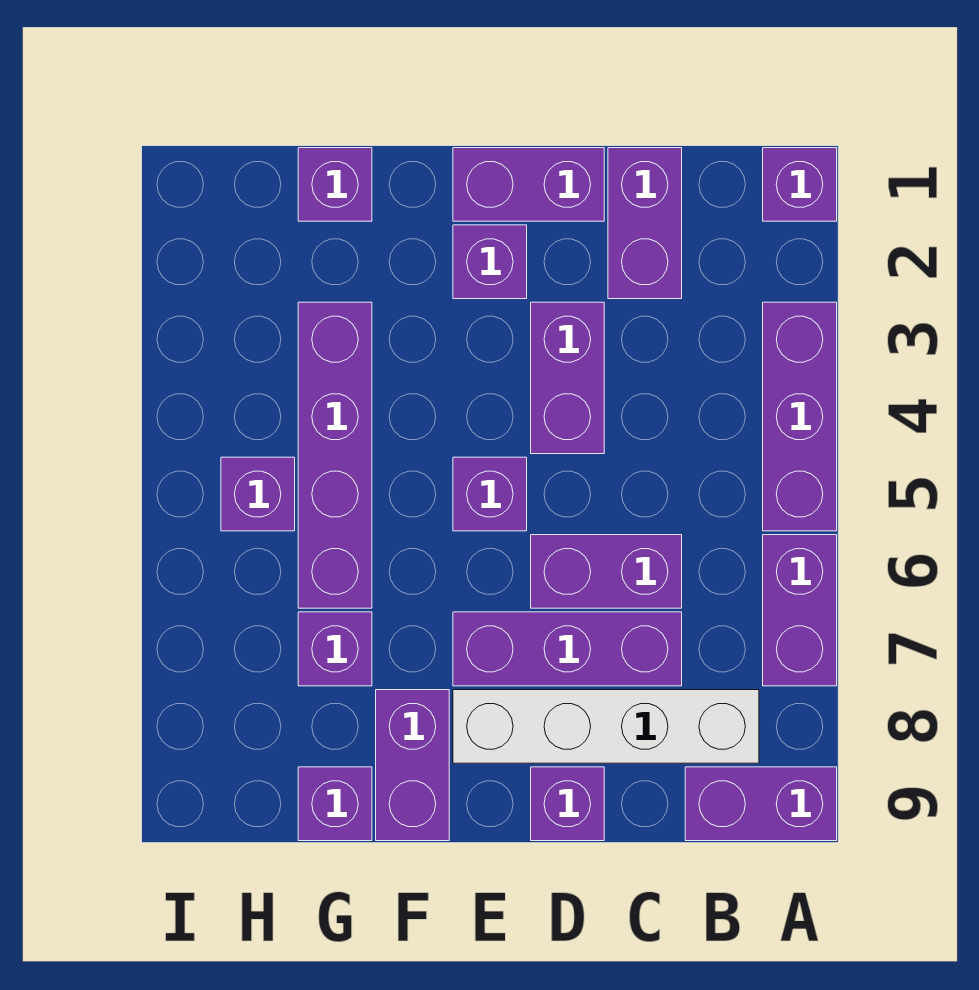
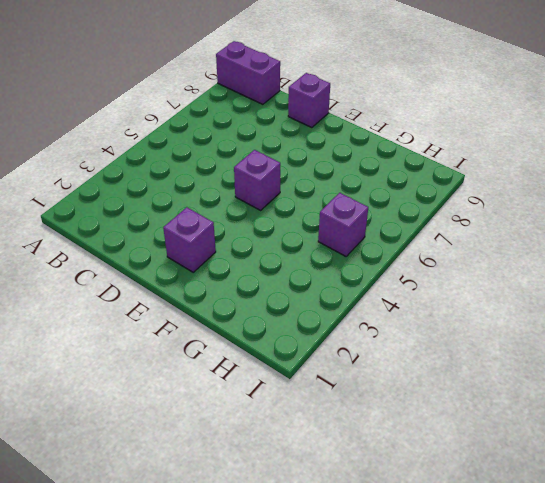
none -> purple brick A1 level 1
none -> purple brick A3:A5 level 1
none -> purple brick A6:A7 level 1

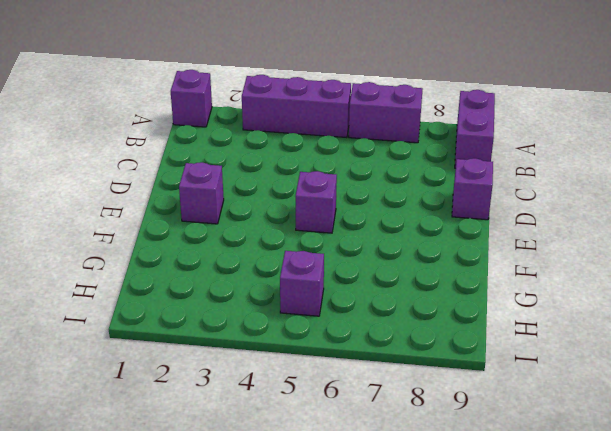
none -> white brick B8:E8 level 1
none -> purple brick C1:C2 level 1
none -> purple brick C6:D6 level 1

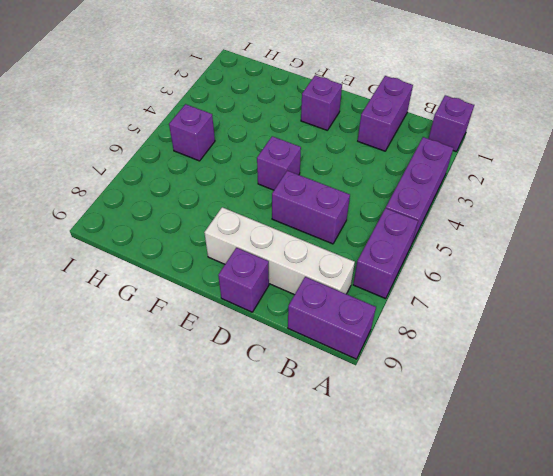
none -> purple brick C7:E7 level 1
none -> purple brick D1:E1 level 1
none -> purple brick D3:D4 level 1

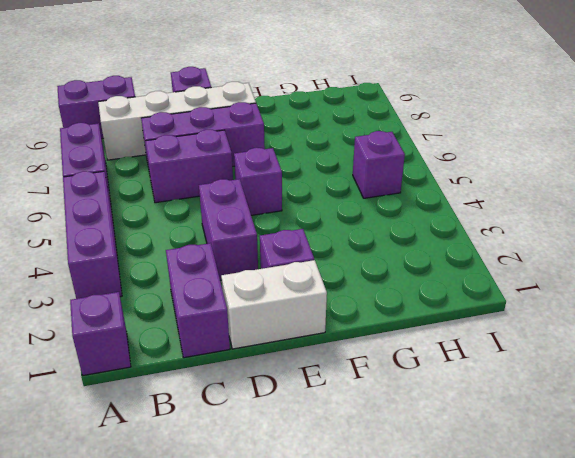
white brick D1:E1 level 1 -> purple brick D1:E1 level 1
none -> purple brick F8:F9 level 1
none -> purple brick G1 level 1
none -> purple brick G3:G6 level 1

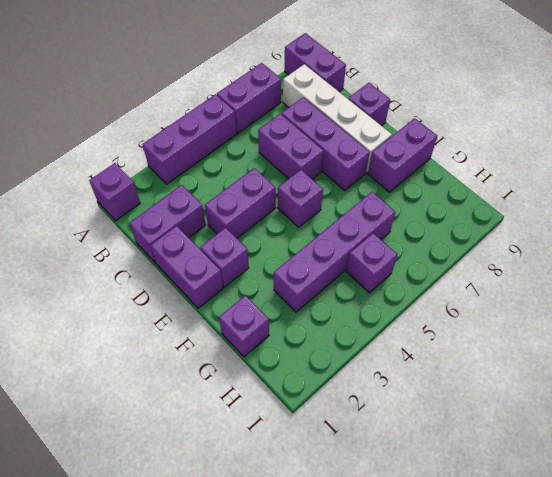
none -> purple brick G7 level 1
none -> purple brick G9 level 1

